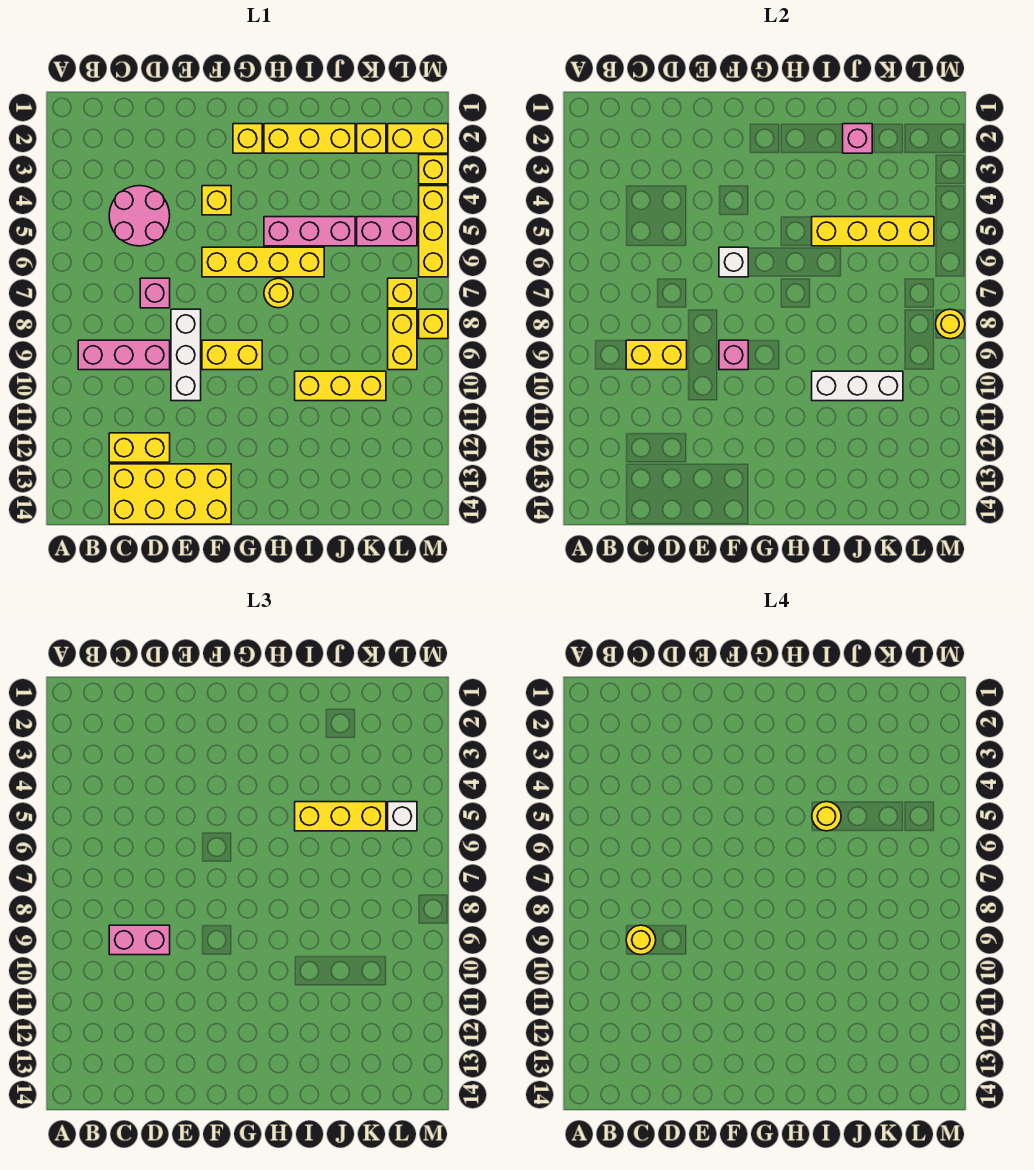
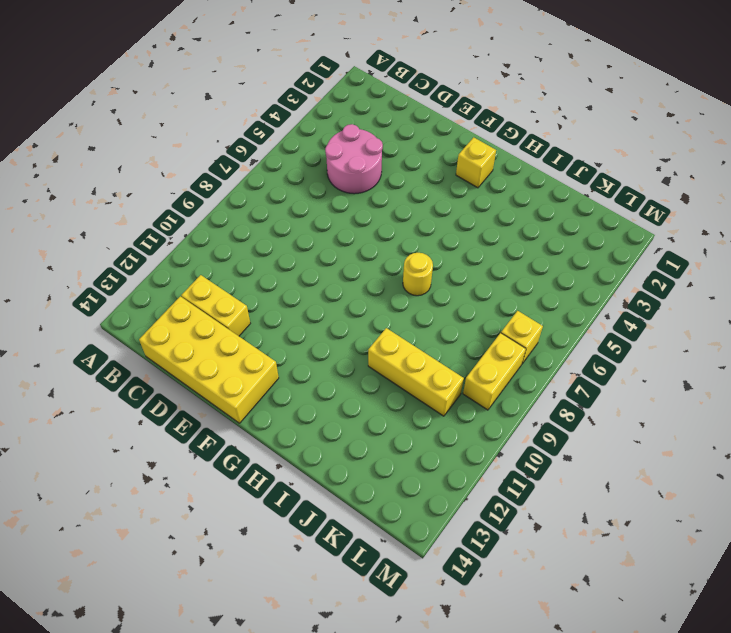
none -> pink brick B9:D9 level 1
none -> pink brick D7 level 1
none -> white brick E8:E10 level 1
none -> yellow brick F4 level 1

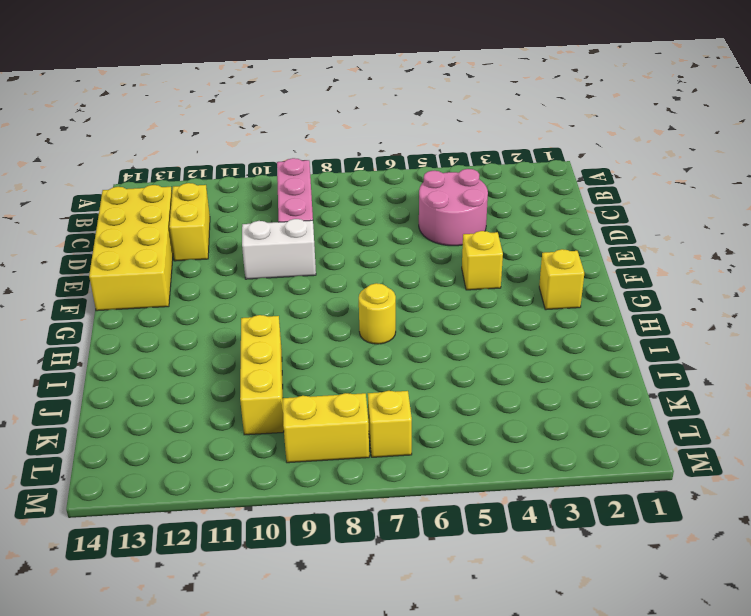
white brick E9:E10 level 1 -> white brick E8:E10 level 1
none -> pink brick D7 level 1
none -> yellow brick F6:I6 level 1
none -> yellow brick F9:G9 level 1
none -> yellow brick H2:J2 level 1

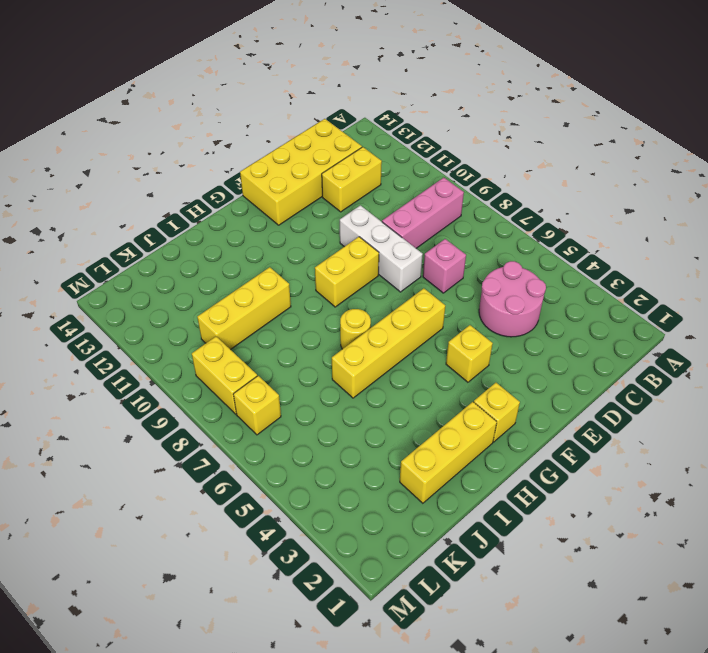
none -> pink brick H5:J5 level 1
none -> yellow brick K2 level 1
none -> pink brick K5:L5 level 1
none -> yellow brick L2:M2 level 1

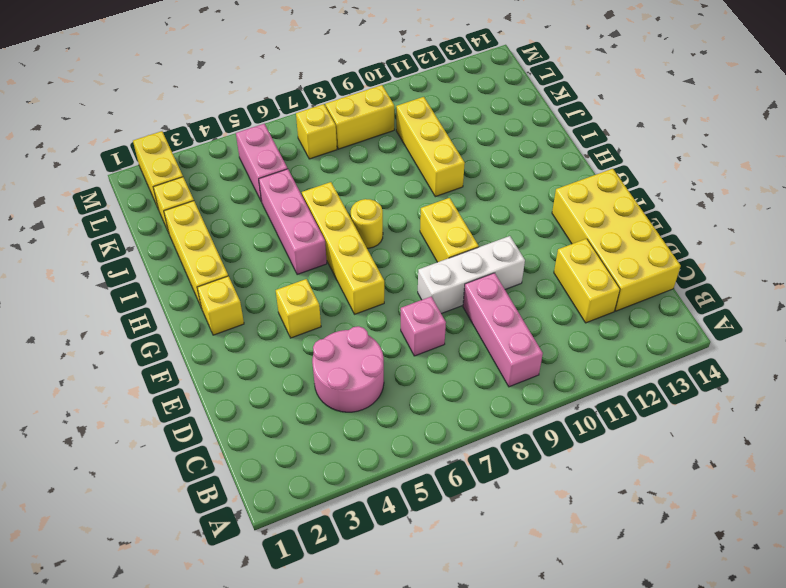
none -> yellow brick M3 level 1
none -> yellow brick M4:M6 level 1
none -> yellow brick M8 level 1
none -> yellow brick C9:D9 level 2

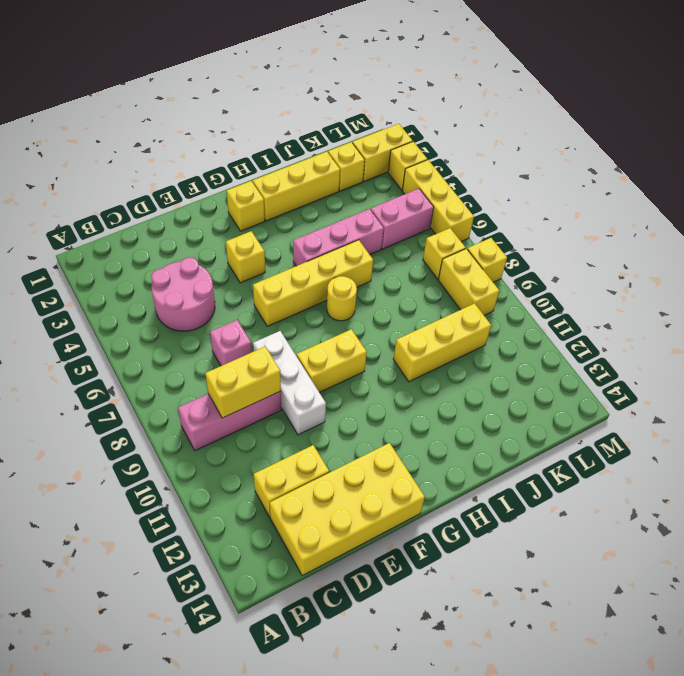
none -> white brick F6 level 2
none -> pink brick F9 level 2
none -> yellow brick I5:L5 level 2
none -> white brick I10:K10 level 2

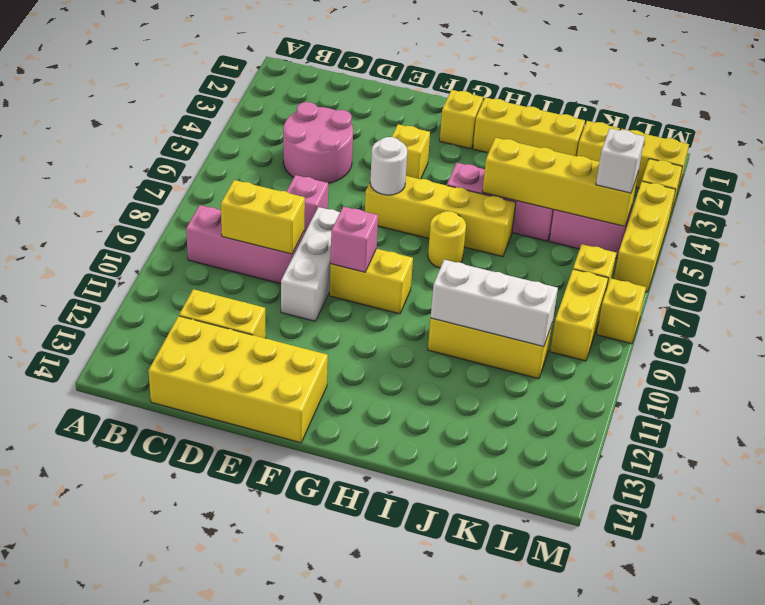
white round brick F6 level 2 -> white brick F6 level 2
none -> pink brick J2 level 2
none -> yellow round brick M8 level 2
none -> pink brick C9:D9 level 3
none -> yellow brick I5:K5 level 3

